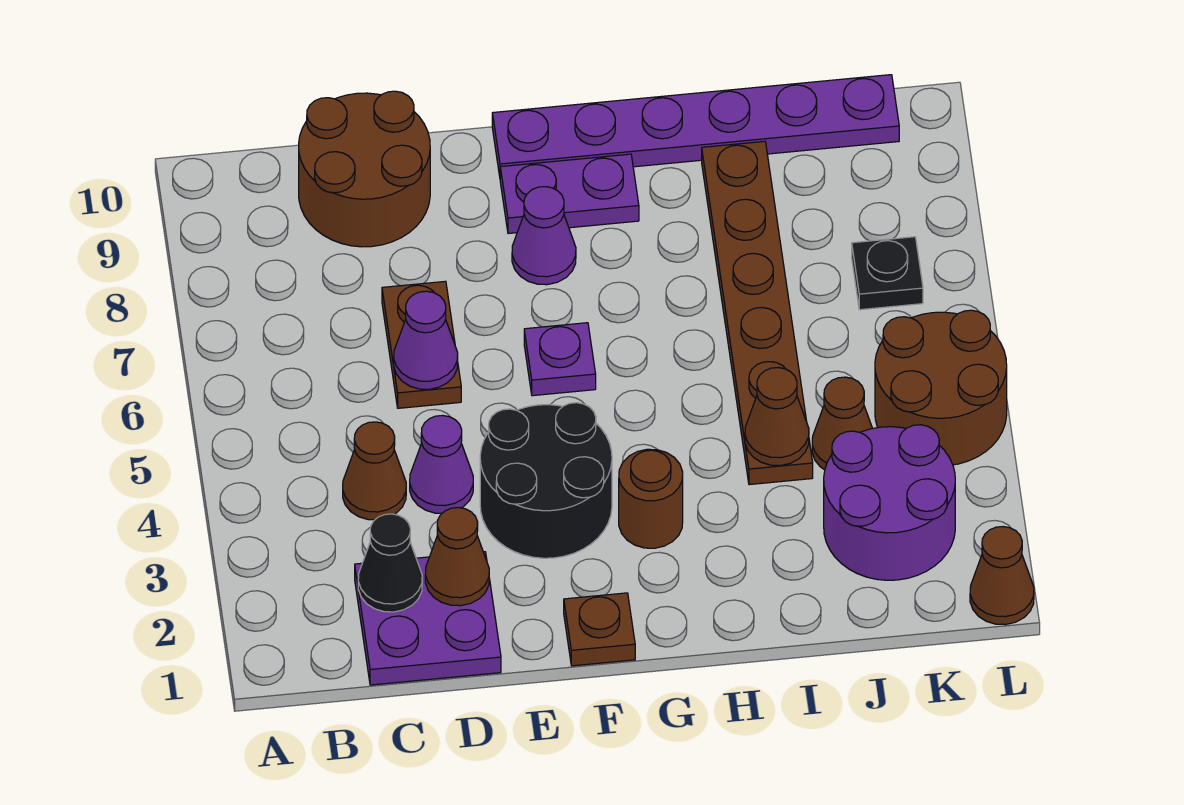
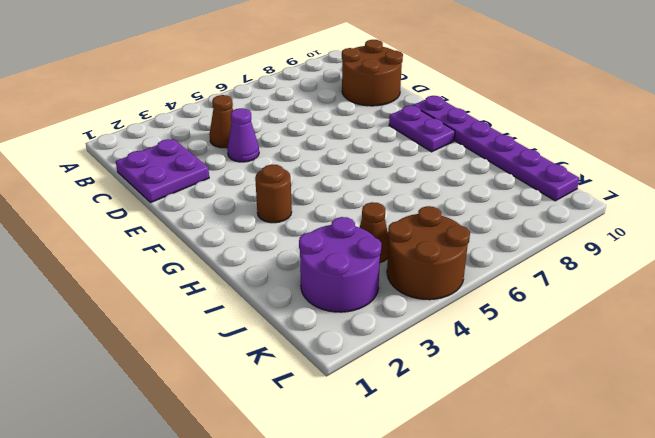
none -> brown plate D6:D7 level 1
none -> black round brick E3:F4 level 1
none -> brown plate F1 level 1

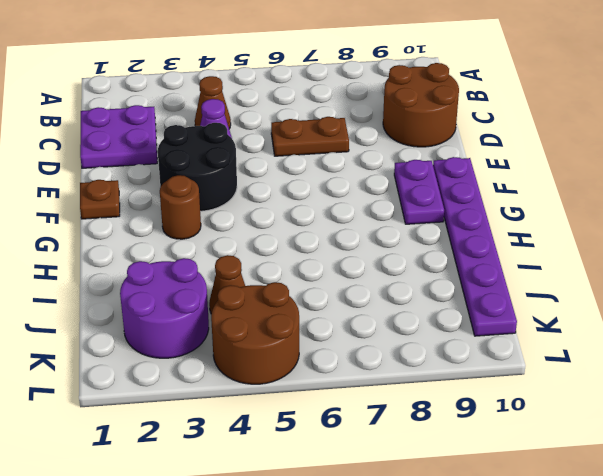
none -> purple plate F6 level 1
none -> purple cone F8 level 1
none -> brown plate I4:I9 level 1

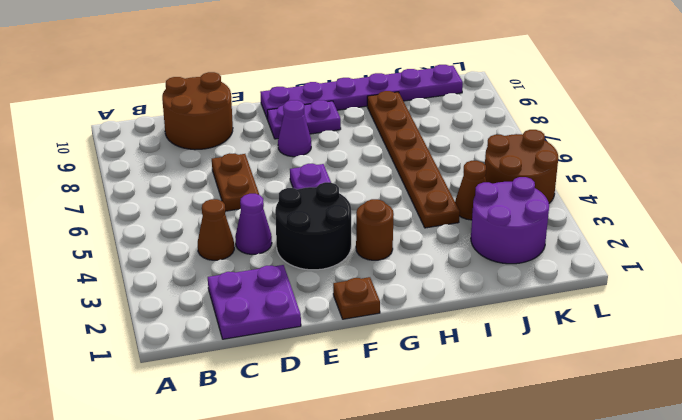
none -> black plate K7 level 1
none -> brown cone L1 level 1
none -> black cone C2 level 2

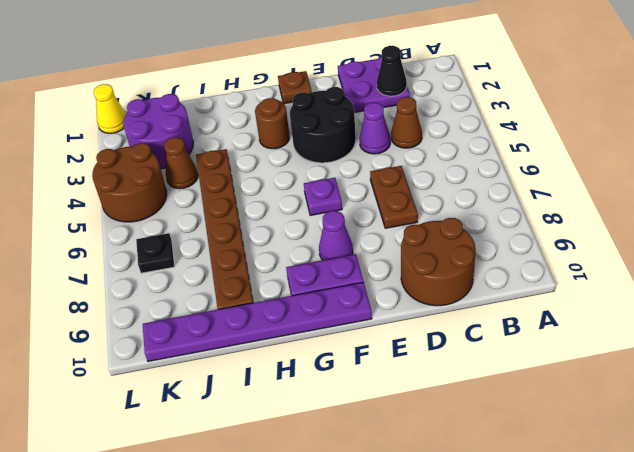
yellow cone L1 level 1 -> brown cone L1 level 1
none -> brown cone D2 level 2
none -> purple cone D6 level 2
none -> brown cone I4 level 2

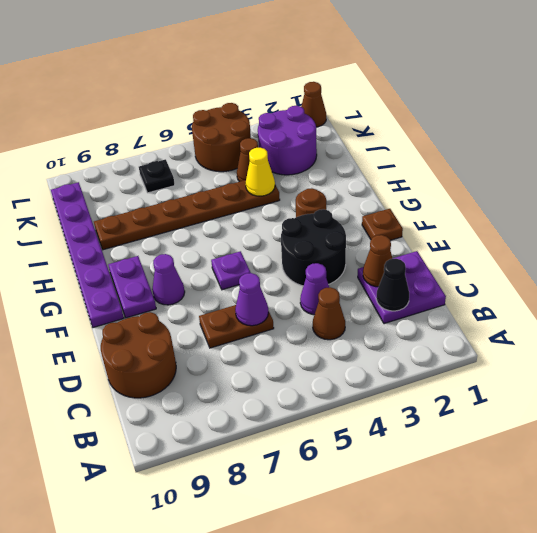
yellow cone I4 level 2 -> brown cone I4 level 2

